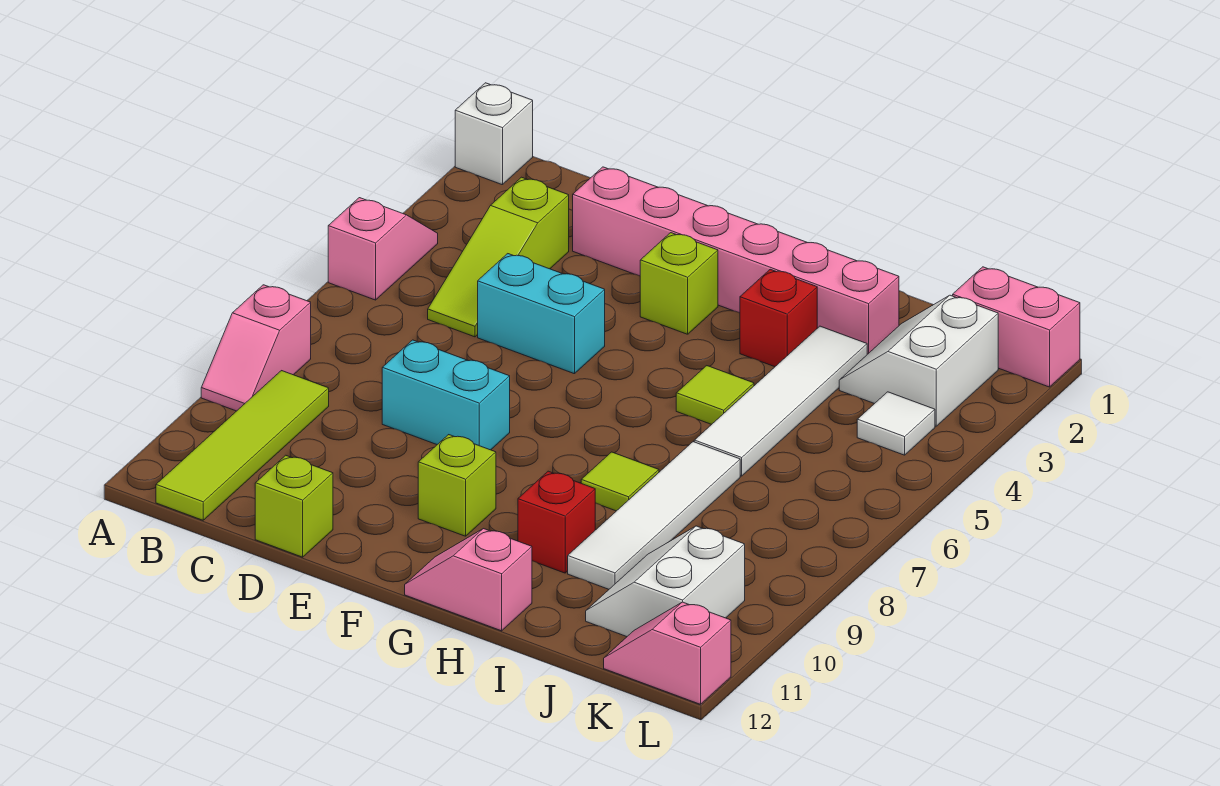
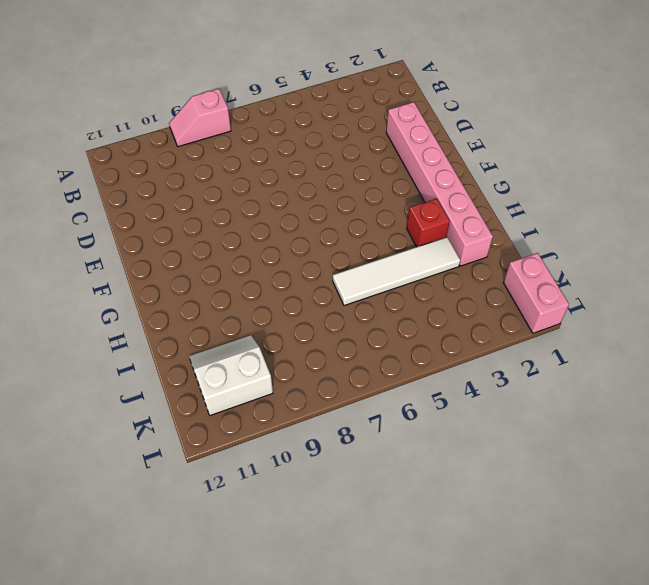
none -> white brick A1 level 1
none -> pink slope A4:A5 level 1 top 5
none -> lime tile B9:B12 level 1

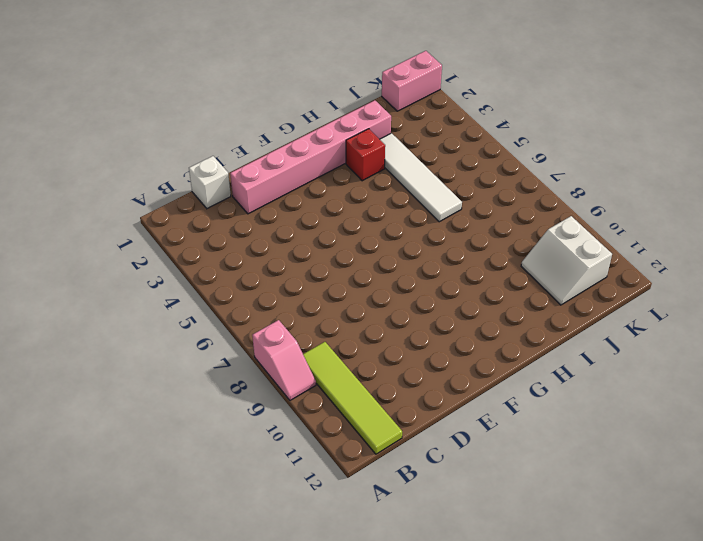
white brick C1 level 1 -> white brick A1 level 1
none -> pink slope A4:A5 level 1 top 5
none -> lime slope C3:C5 level 1 top 3
none -> cyan brick D5:E5 level 1

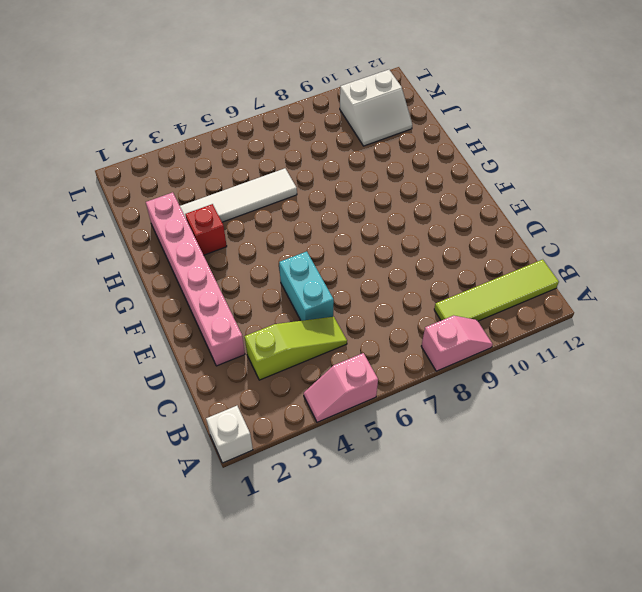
none -> cyan brick D8:E8 level 1
none -> lime brick D12 level 1
none -> lime brick F3 level 1

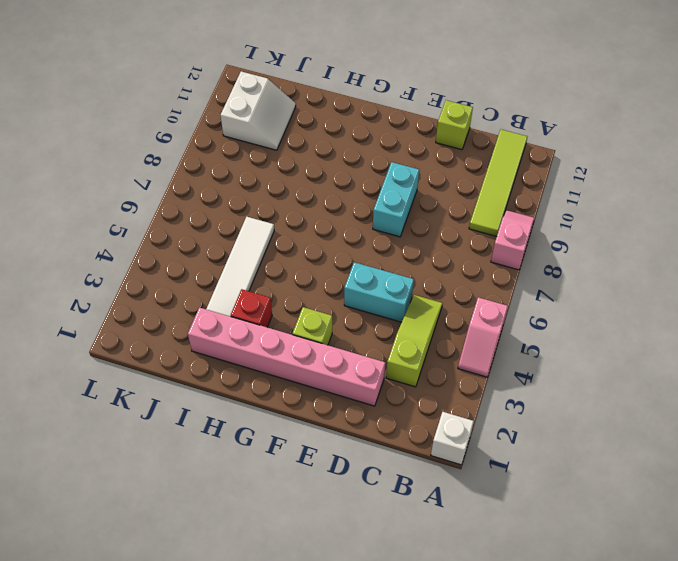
cyan brick E8:E9 level 1 -> cyan brick D8:E8 level 1
none -> lime brick F10 level 1
none -> pink slope G12:H12 level 1 top H
none -> lime tile H5 level 1

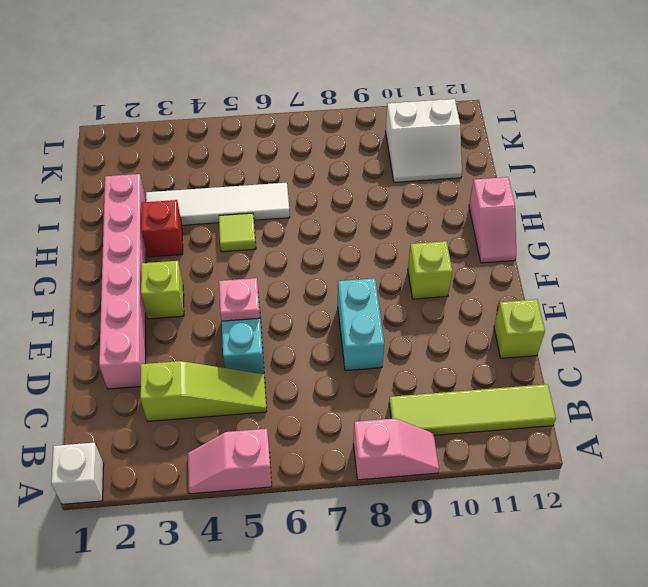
pink plate E5 level 2 -> none
none -> lime tile H8 level 1
none -> red brick H10 level 1
none -> white tile I7:I10 level 1

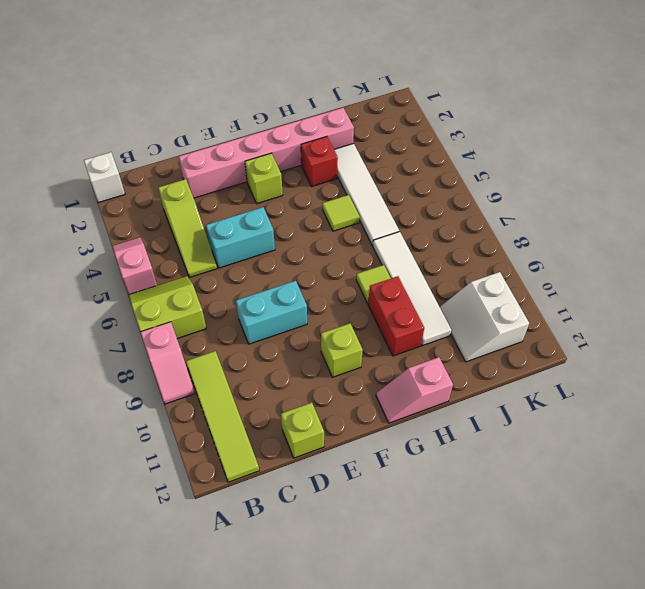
lime slope A6:B7 level 1 top 7 -> none
red brick H9:H10 level 1 -> red brick H10 level 1
none -> white slope J2:K3 level 1 top K
none -> pink brick K1:L1 level 1
none -> white tile K4 level 1

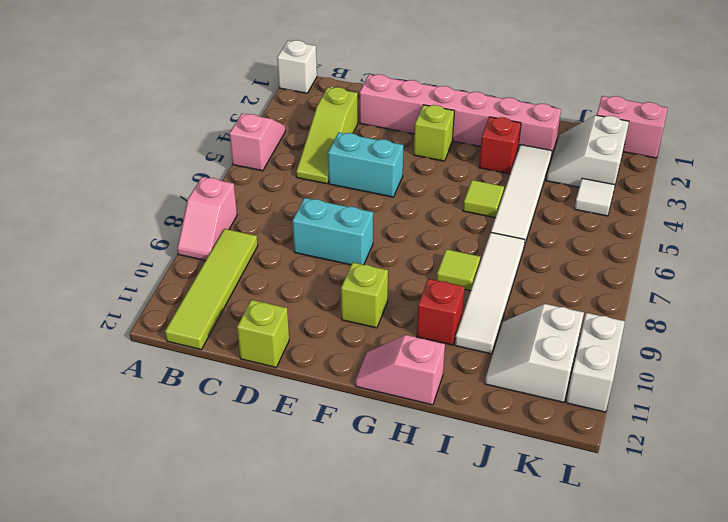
white brick L10:L11 level 1 -> none
none -> pink slope K12:L12 level 1 top L

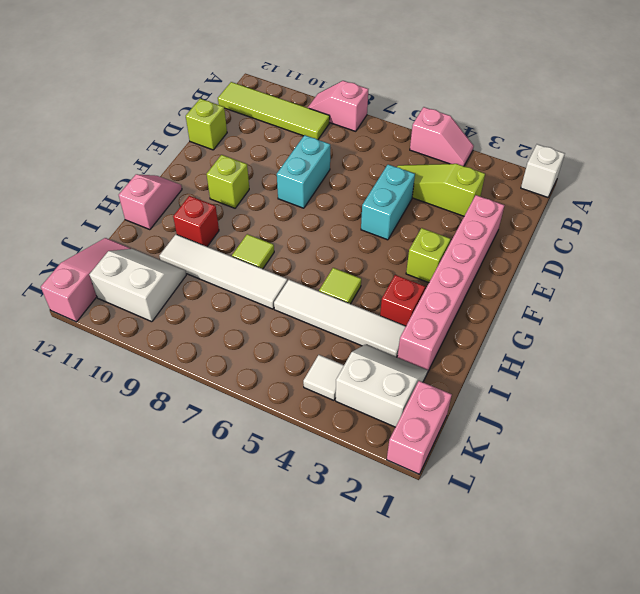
pink slope J12:L12 level 1 top L -> pink slope K12:L12 level 1 top L

